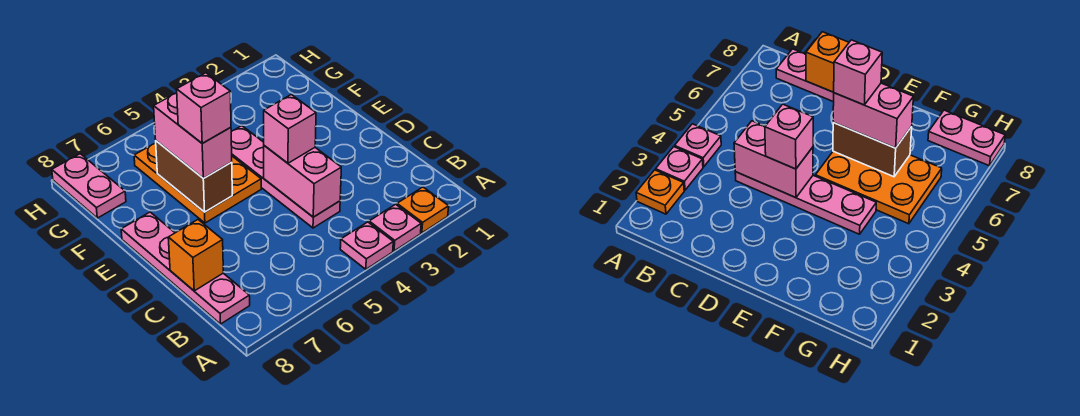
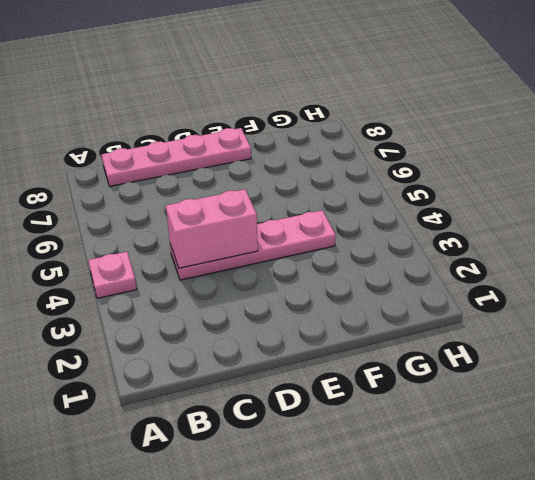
none -> orange plate A2 level 1
none -> pink plate A3 level 1
none -> orange plate E5:G6 level 1

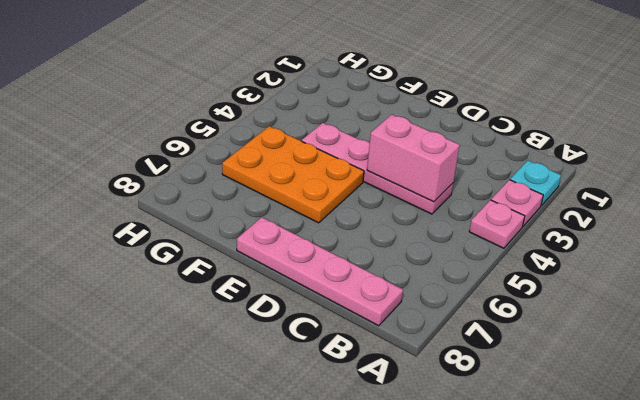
cyan plate A2 level 1 -> orange plate A2 level 1
none -> pink plate G8:H8 level 1
none -> orange brick C8 level 2
none -> brown brick E6:F6 level 2

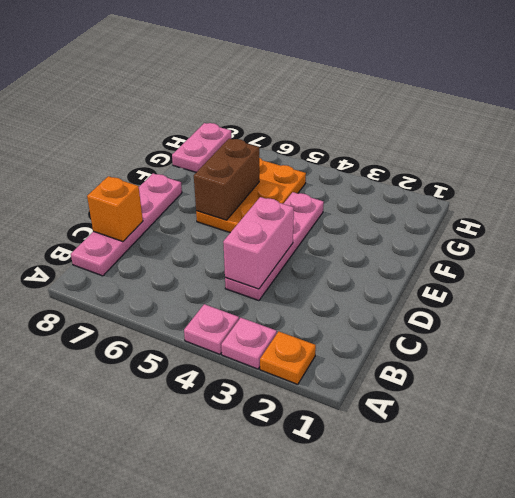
none -> pink brick D4 level 3
none -> pink brick E6:F6 level 3
none -> pink brick E6 level 4

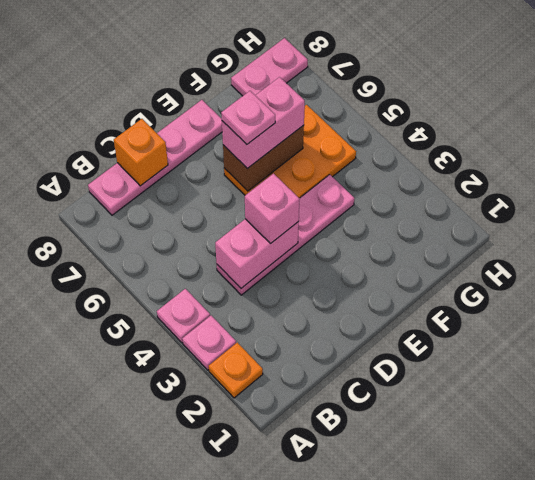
pink plate E6 level 4 -> pink brick E6 level 4

